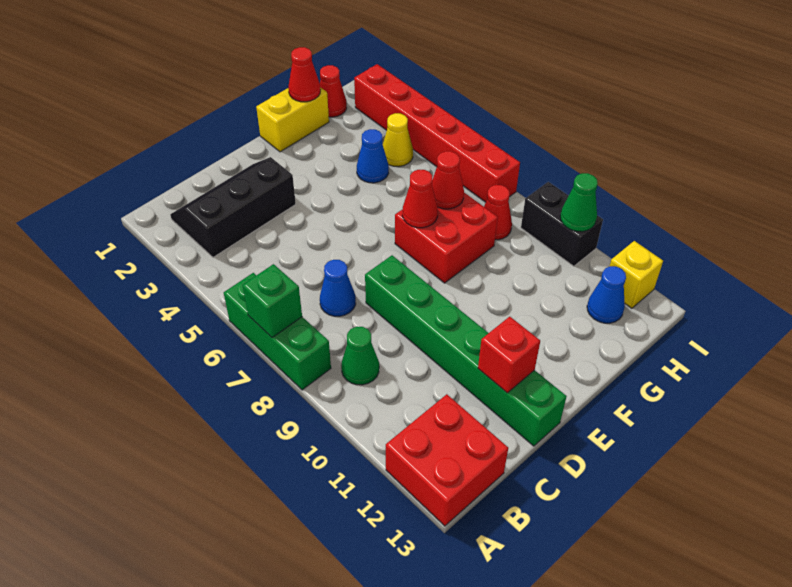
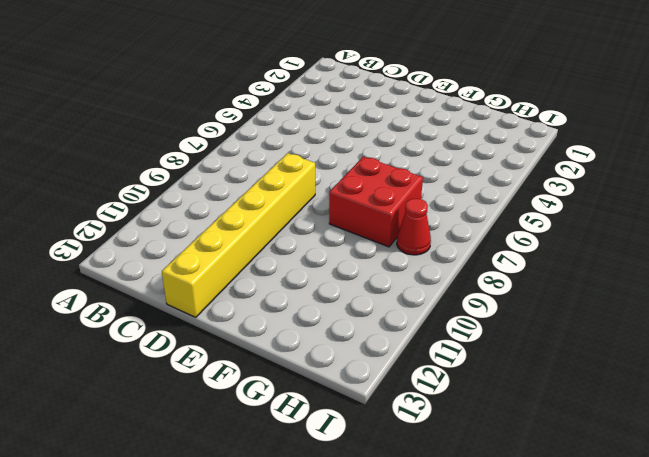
yellow brick D8:D13 level 1 -> green brick D8:D13 level 1
none -> green brick A6:A8 level 1
none -> red brick A12:B13 level 1
none -> black slope B2:D3 level 1 top 3

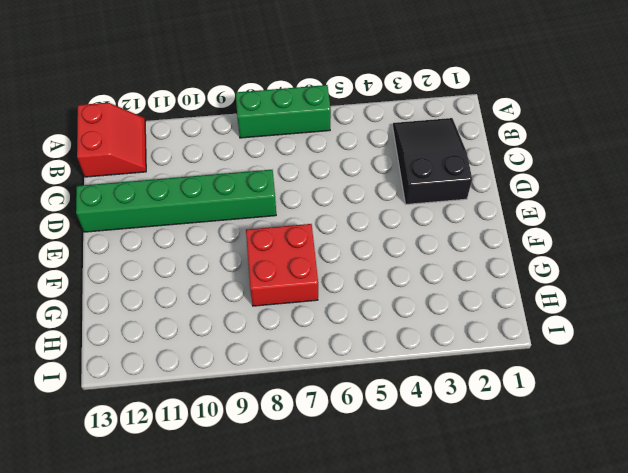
red slope A12:B13 level 1 top 13 -> red brick A12:B13 level 1
black slope B2:D3 level 1 top D -> black slope B2:D3 level 1 top 3
none -> green cone B9 level 1
none -> blue cone C7 level 1
none -> yellow brick F1:G1 level 1

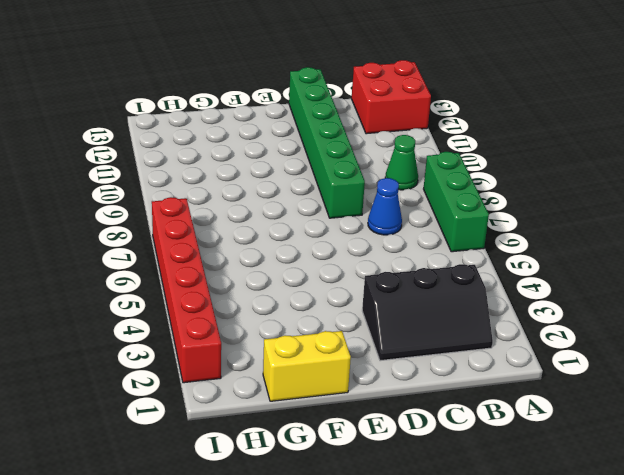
none -> red brick F7:G8 level 1
none -> blue cone G4 level 1
none -> red cone H1 level 1

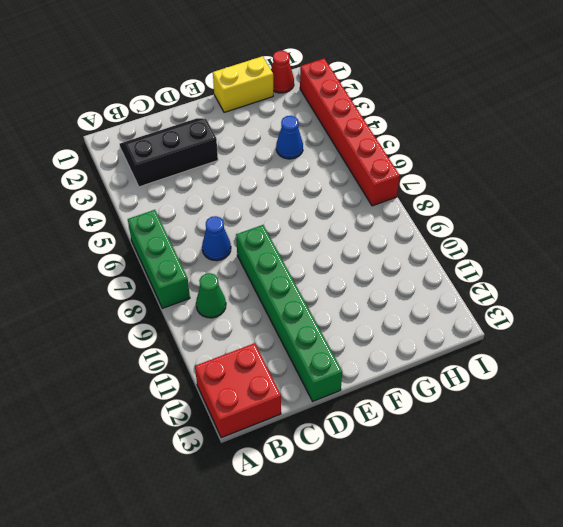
none -> red brick F7:G8 level 1
none -> yellow cone H4 level 1
none -> red cone H8 level 1

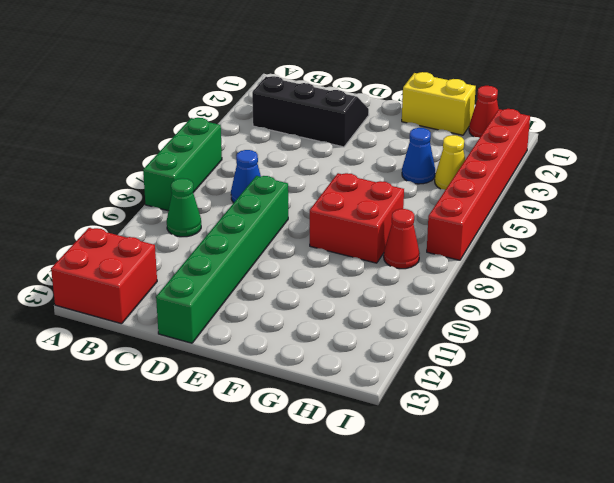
none -> blue cone H12 level 1
none -> black brick I9:I10 level 1
none -> yellow brick I12 level 1

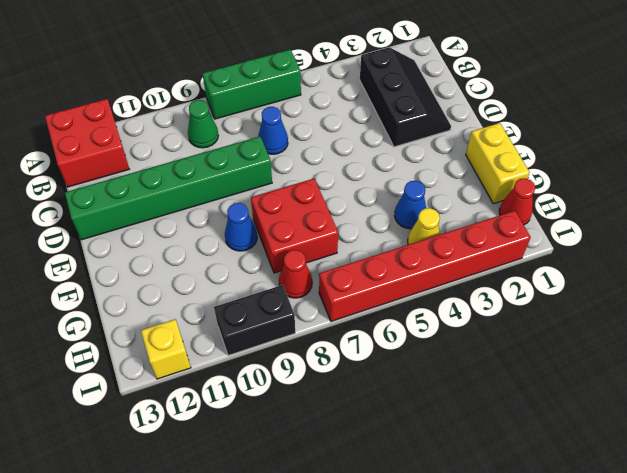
blue cone F9 level 1 -> blue cone H12 level 1
none -> green brick A7 level 2
none -> red brick D12 level 2
none -> red cone F7 level 2

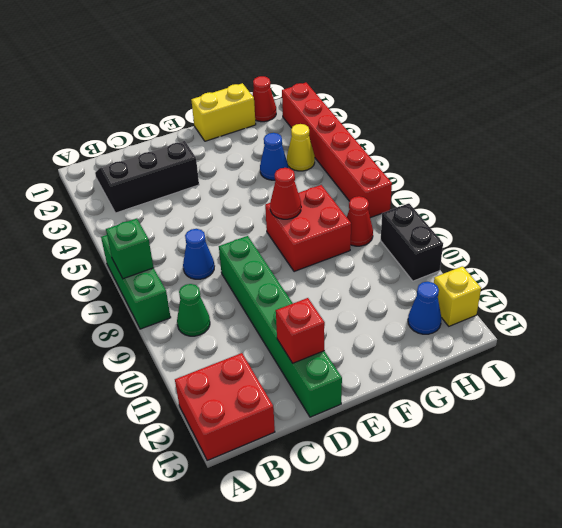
none -> red cone G1 level 2
none -> red cone G7 level 2
none -> green cone I10 level 2

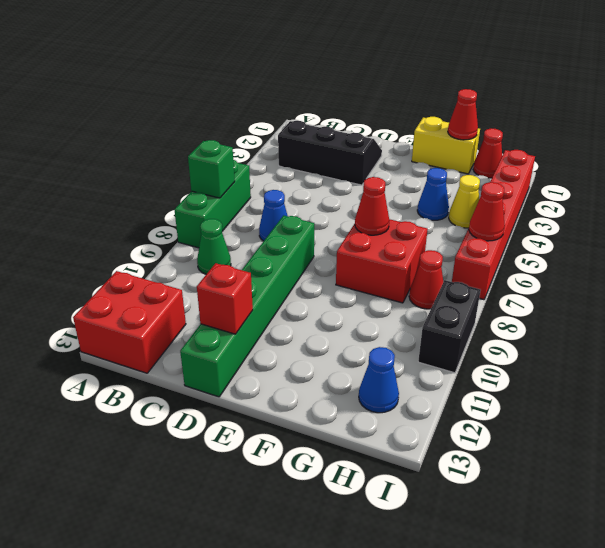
red cone I6 level 2 -> red cone G7 level 2
none -> yellow brick I12 level 1
none -> green cone I10 level 2

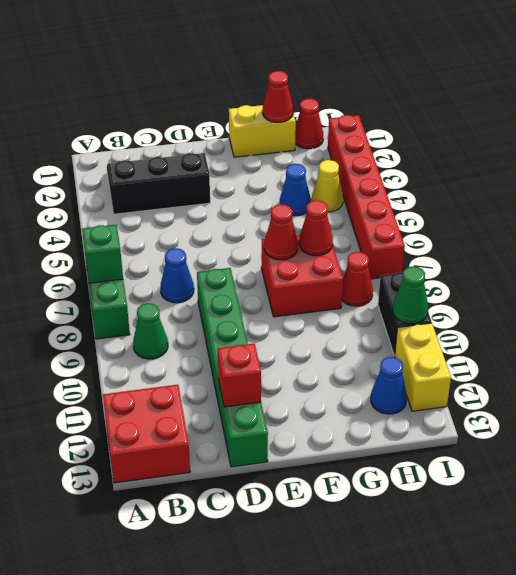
yellow brick I11:I12 level 1 -> yellow brick I12 level 1

